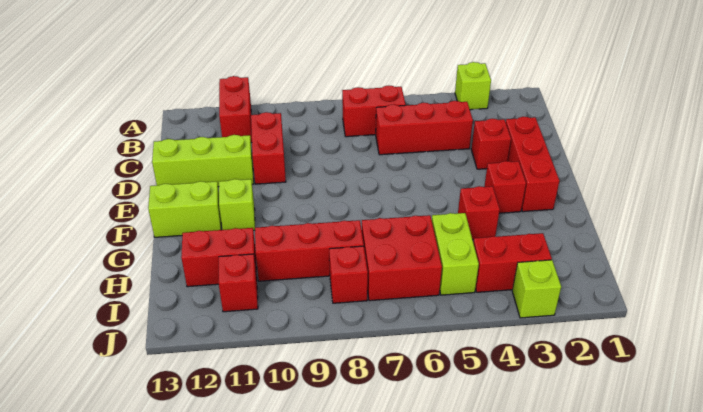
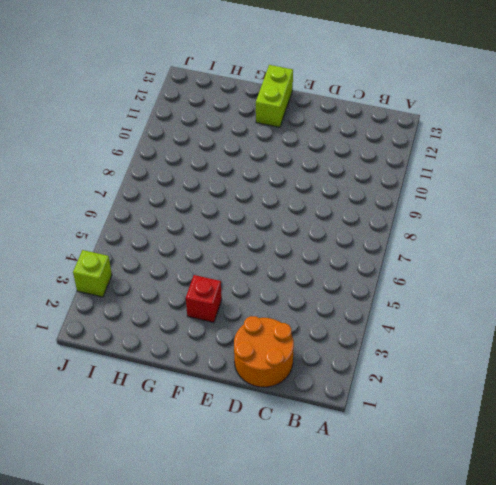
orange round brick C1:D2 level 1 -> red brick D2:F2 level 1
none -> lime brick A3 level 1
none -> red brick A11:B11 level 1
none -> red brick B6:B7 level 1

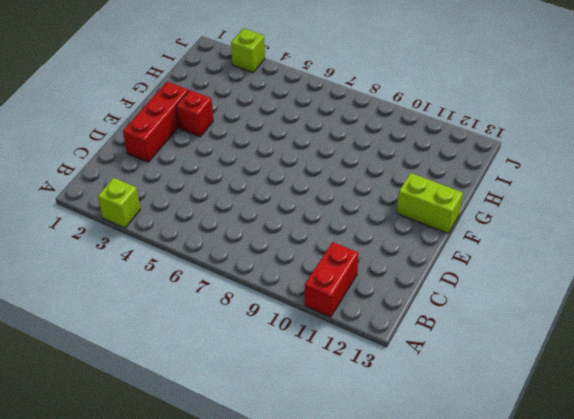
none -> red brick B6:B7 level 1
none -> red brick C4:C6 level 1
none -> red brick C10:D10 level 1

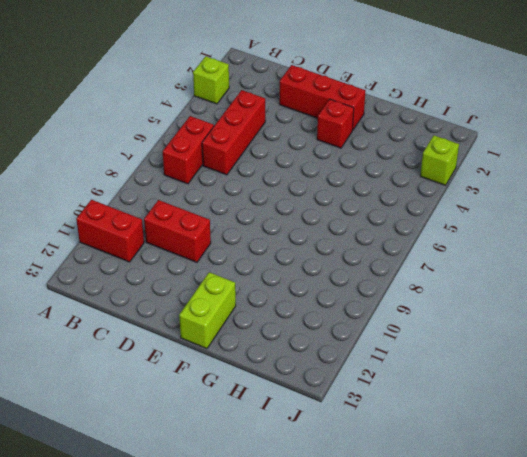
none -> red brick D3 level 1
none -> lime brick D11:D13 level 1
none -> lime brick F11 level 1

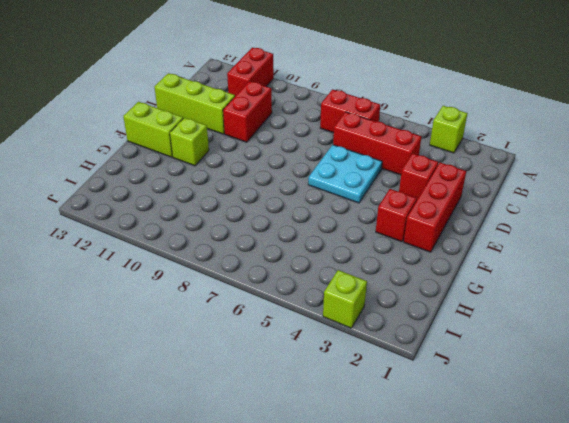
cyan plate D5:E6 level 1 -> none
none -> red brick G4 level 1
none -> lime brick H5:I5 level 1
none -> red brick H6:I7 level 1

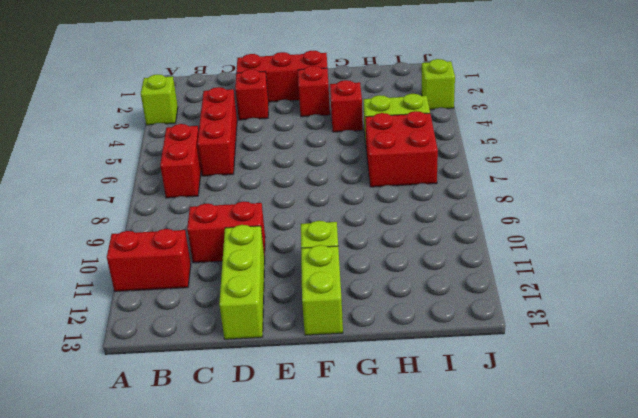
none -> red brick H8:H10 level 1
none -> red brick H11:H12 level 1
none -> red brick I3:I4 level 1

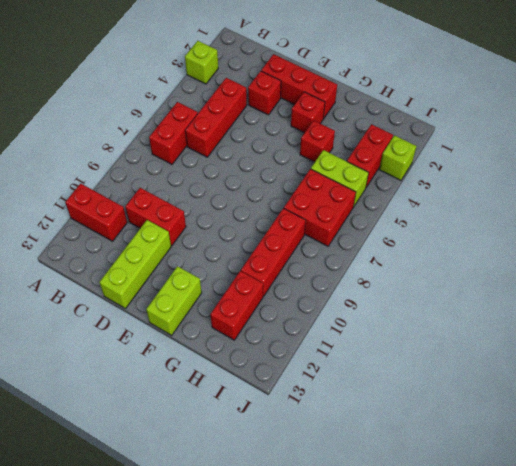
none -> lime brick F11 level 1
none -> red brick I8 level 1
none -> red brick I11 level 1

